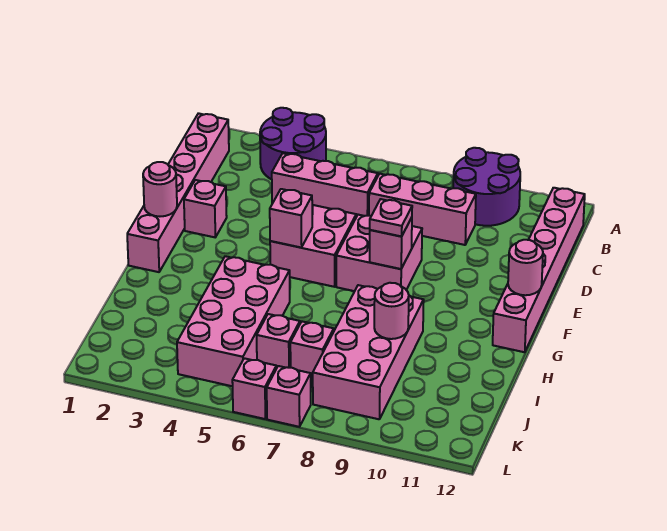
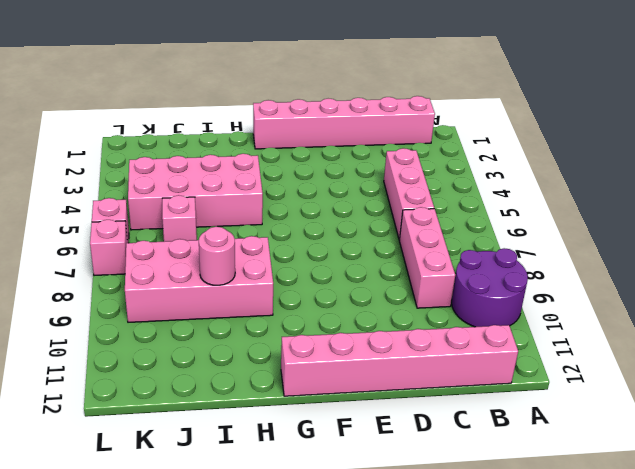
none -> purple round brick A3:B4 level 1
none -> pink brick E2 level 1
none -> pink brick E5:F6 level 1

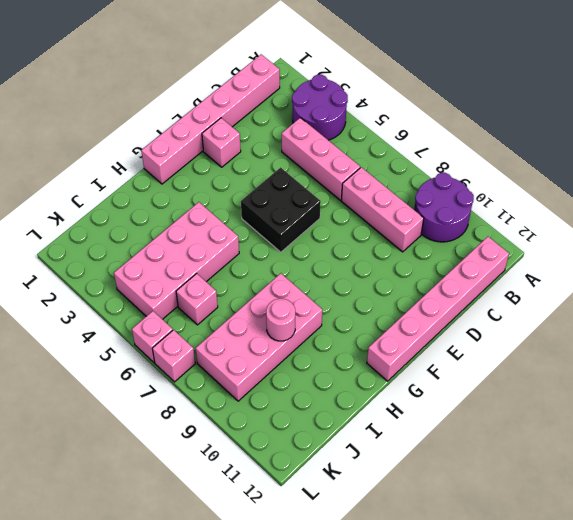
black brick E5:F6 level 1 -> pink brick E5:F6 level 1
none -> pink brick E7:F8 level 1
none -> pink brick J7 level 1
none -> pink round brick F1 level 2

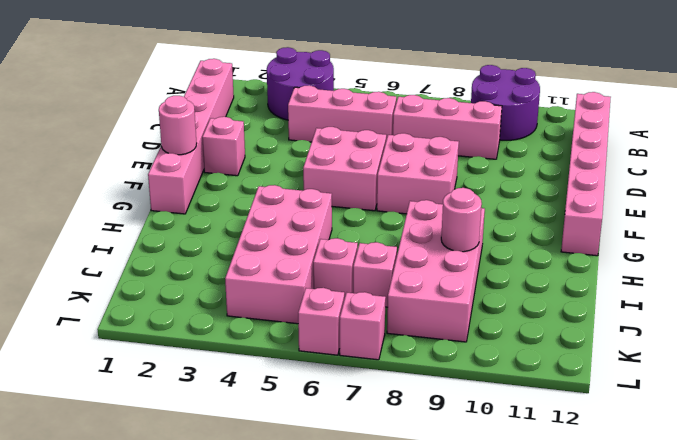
none -> pink brick F5 level 2
none -> pink brick F8 level 2
none -> pink round brick F12 level 2

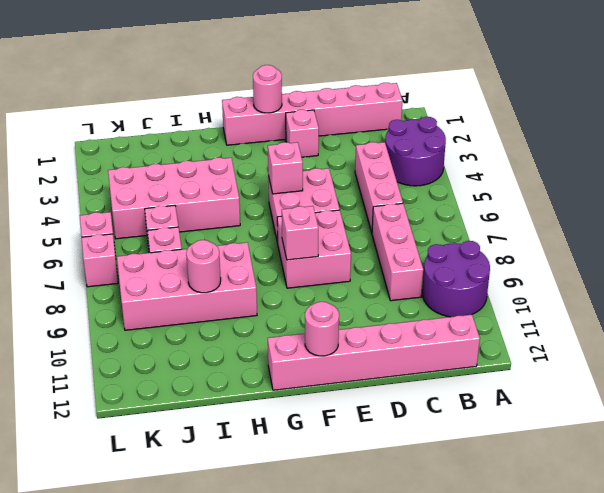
none -> pink plate F8 level 3

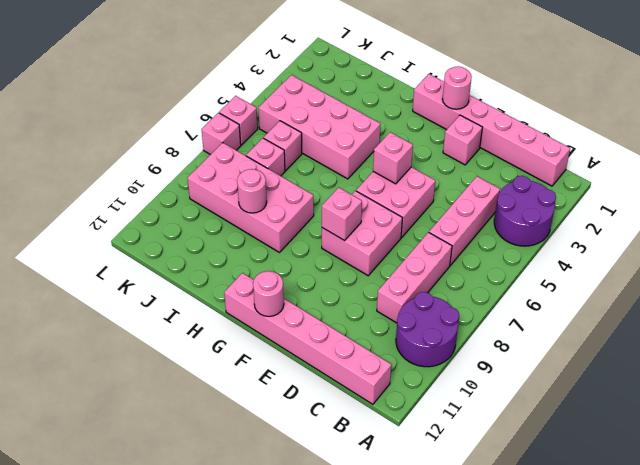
none -> pink plate F8 level 3

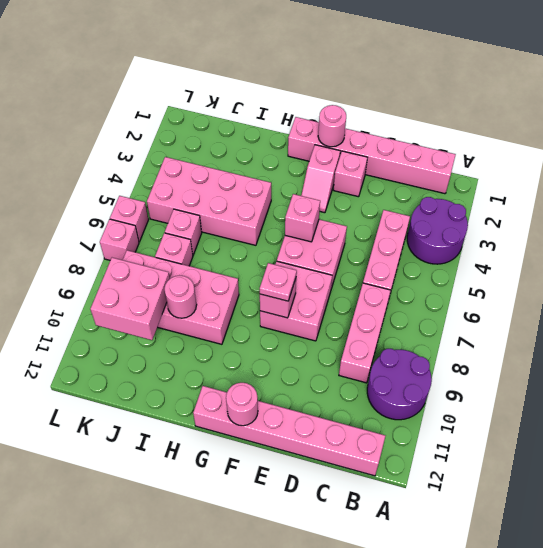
pink slope F2:F3 level 1 top 2 -> none
pink brick J9:K10 level 2 -> none

